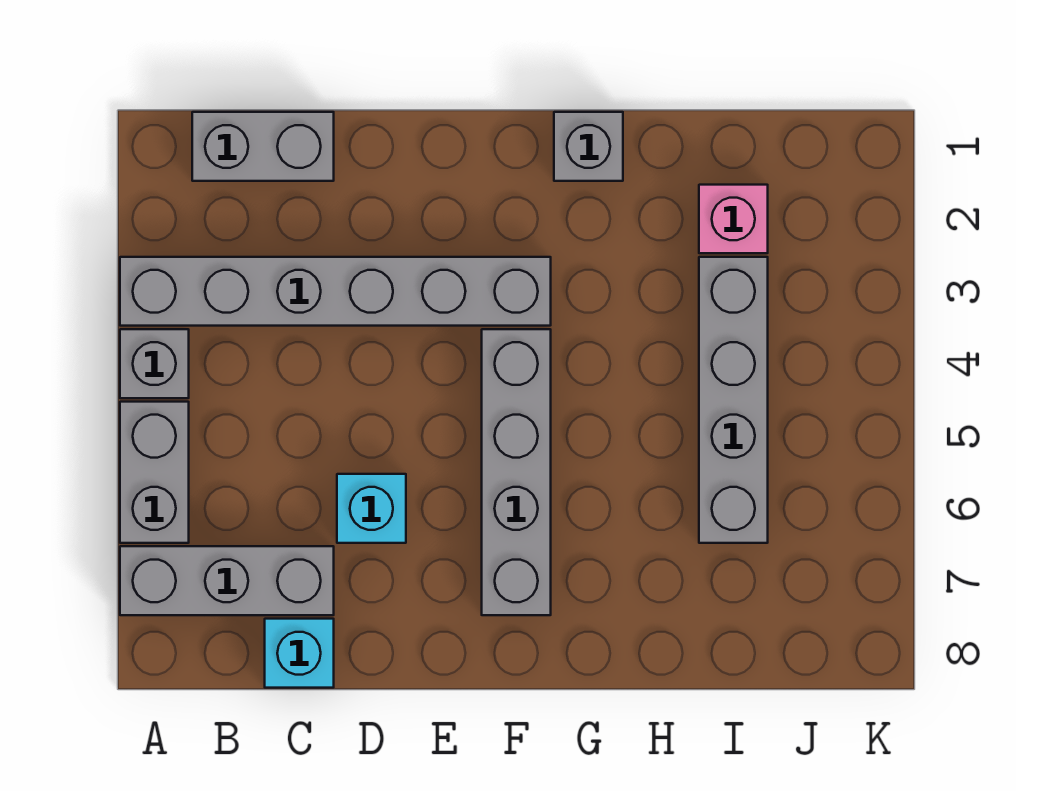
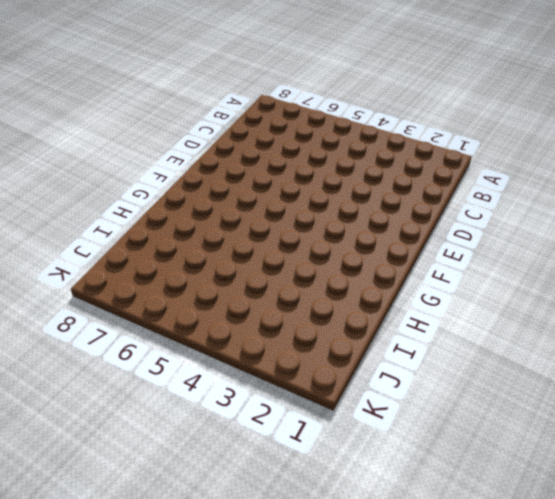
none -> grey brick A3:F3 level 1
none -> grey brick A4 level 1

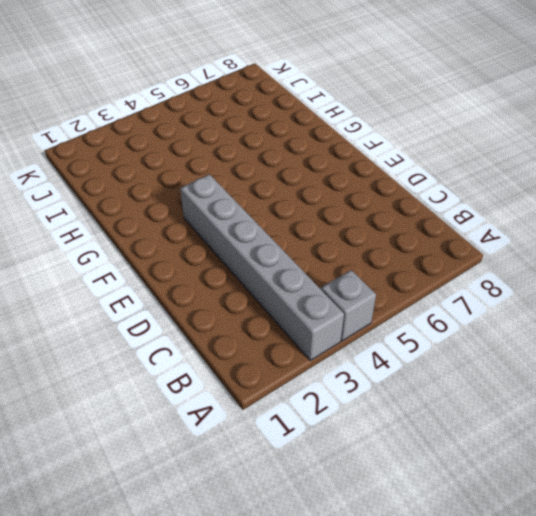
none -> grey brick A5:A6 level 1
none -> grey brick A7:C7 level 1

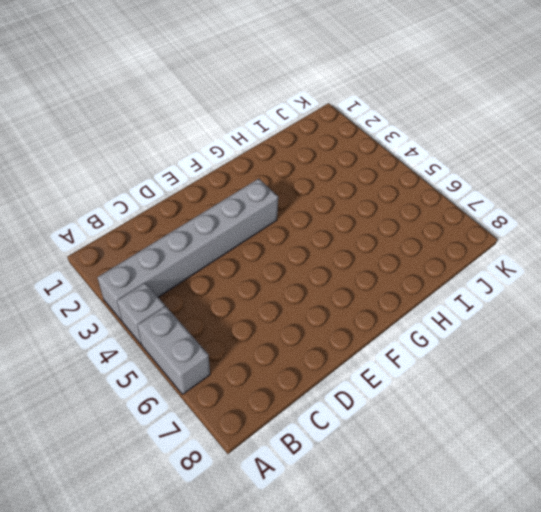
none -> grey brick A7:C7 level 1
none -> grey brick B1:C1 level 1

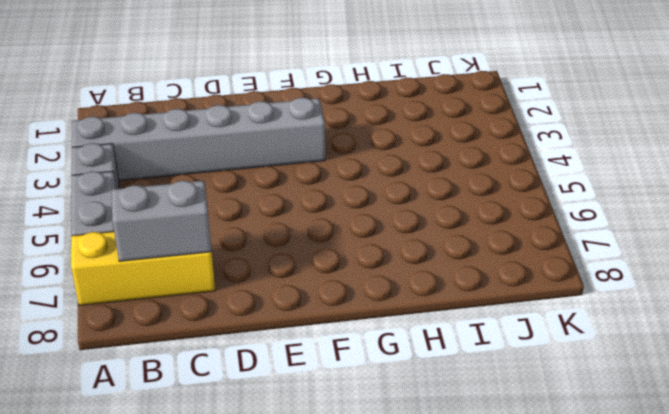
yellow brick A7:C7 level 1 -> grey brick A7:C7 level 1
grey brick B7:C7 level 2 -> grey brick B1:C1 level 1
none -> cyan brick C8 level 1
none -> cyan brick D6 level 1

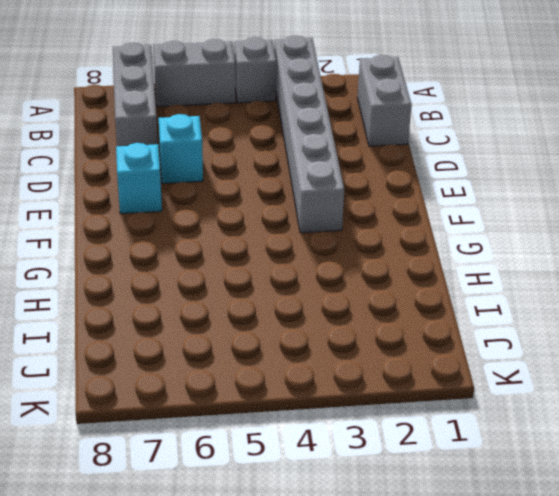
cyan brick E7 level 1 -> cyan brick C8 level 1
none -> grey brick F4:F7 level 1
none -> grey brick G1 level 1

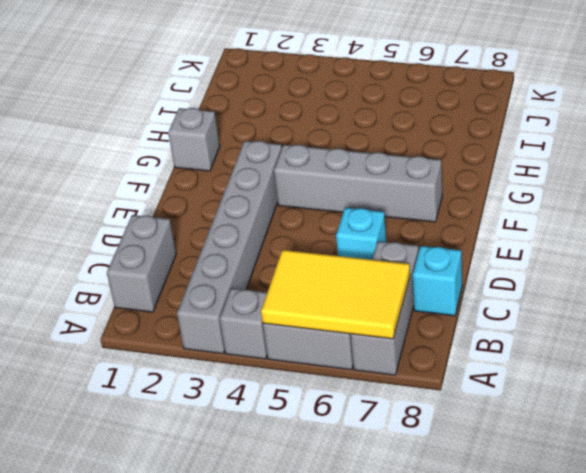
yellow tile A5:B7 level 2 -> none
none -> pink brick I2 level 1
none -> grey brick I3:I6 level 1

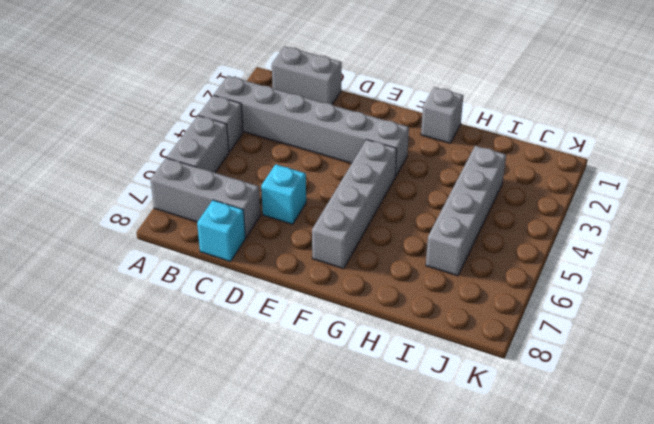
none -> pink brick I2 level 1

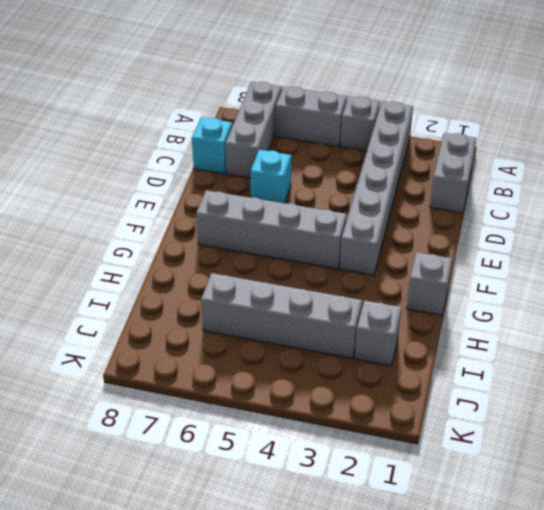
grey brick I2 level 1 -> pink brick I2 level 1

